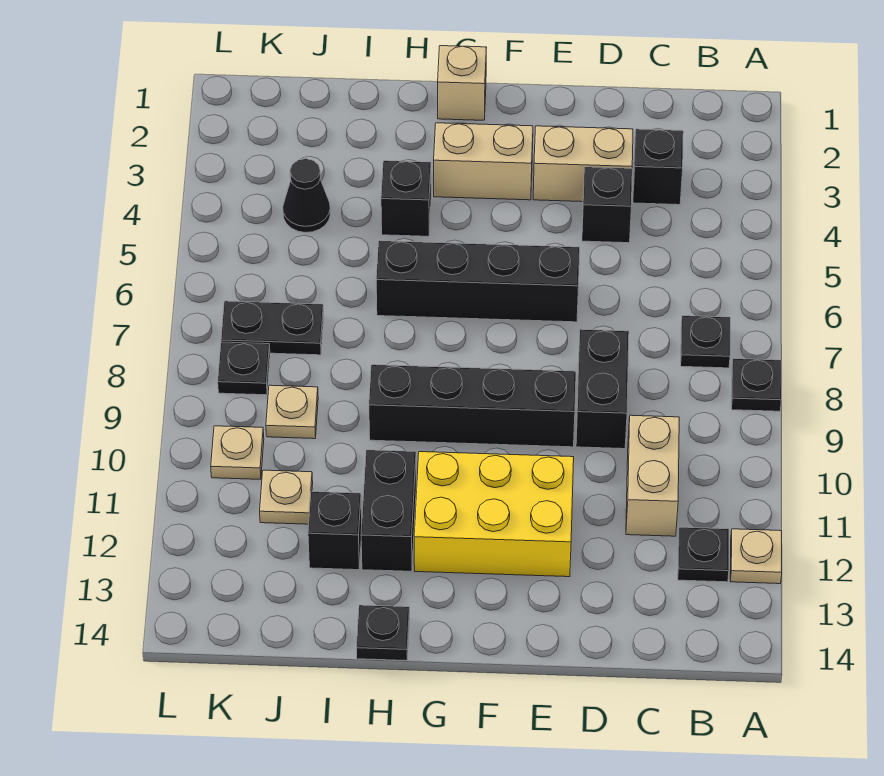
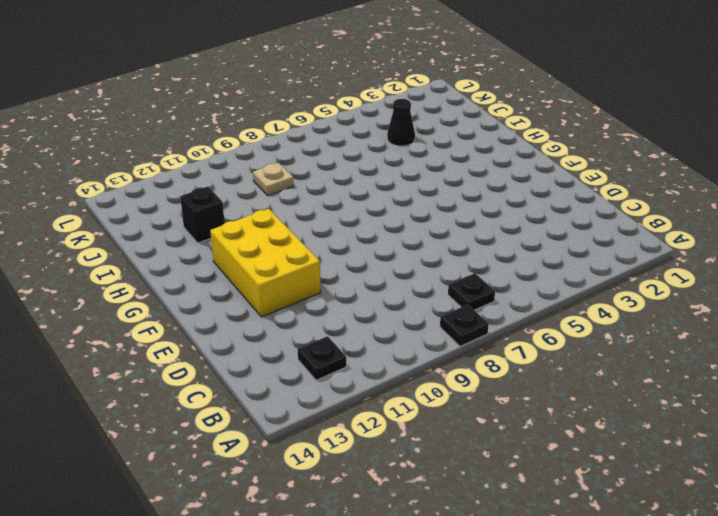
none -> tan plate A12 level 1
none -> black brick C3 level 1
none -> tan brick C10:C11 level 1

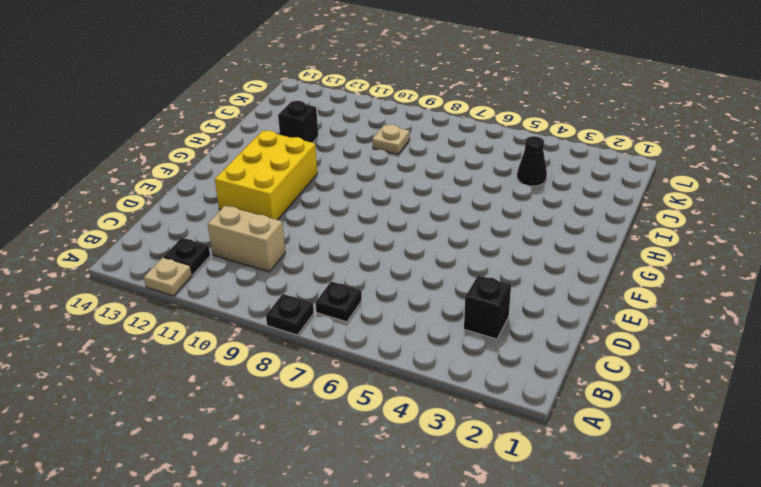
none -> tan brick D3:E3 level 1
none -> black brick D4 level 1
none -> black brick D8:D9 level 1

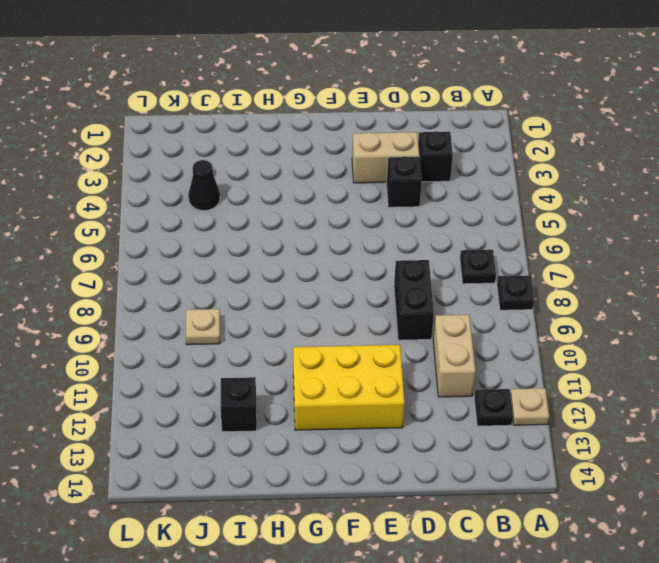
none -> black brick E6:H6 level 1
none -> black brick E9:H9 level 1
none -> tan brick F3:G3 level 1

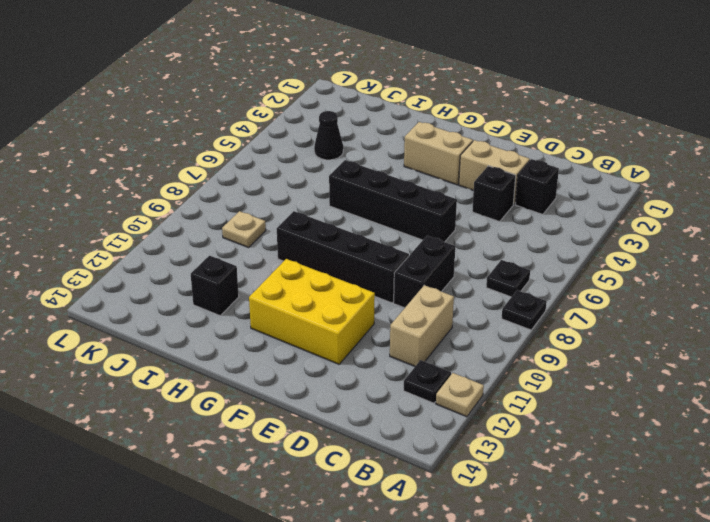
none -> tan brick G1 level 1
none -> black brick H4 level 1
none -> black brick H11:H12 level 1

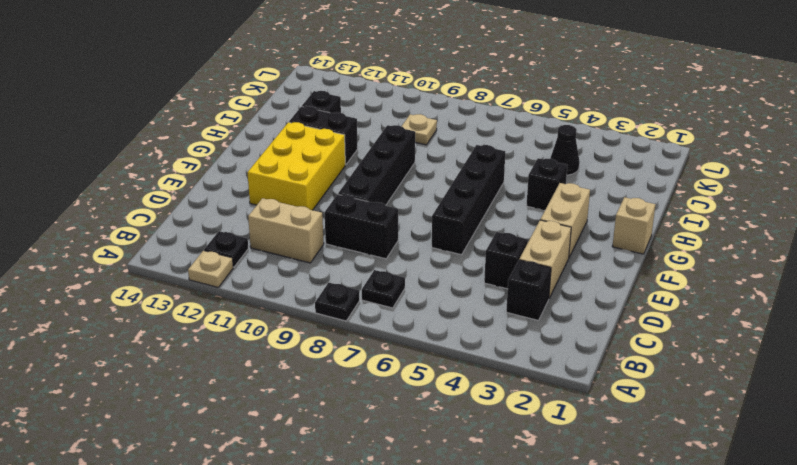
none -> black plate H14 level 1
none -> black plate J7:K7 level 1
none -> tan plate J11 level 1

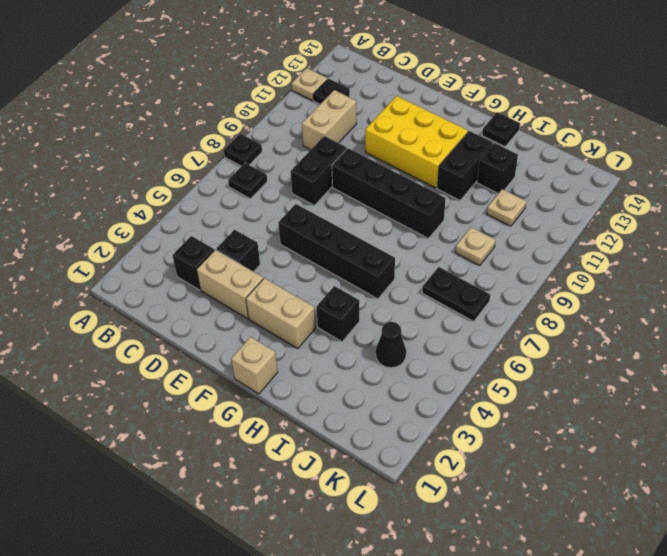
none -> black plate K8 level 1
none -> tan plate K10 level 1

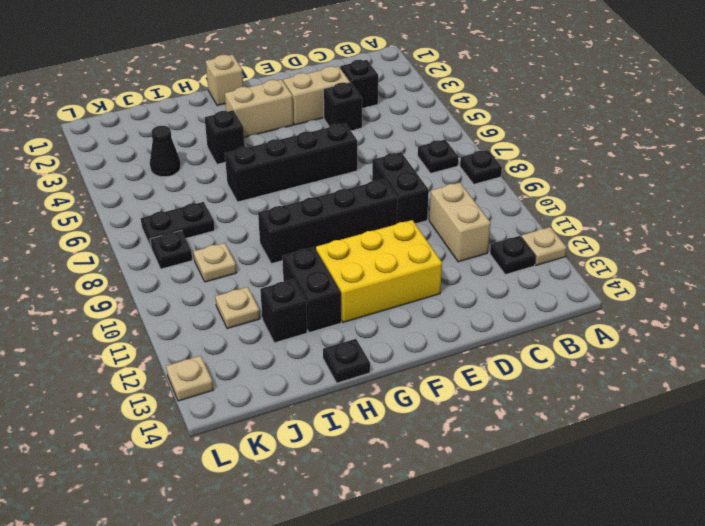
tan plate L13 level 1 -> tan plate K10 level 1

